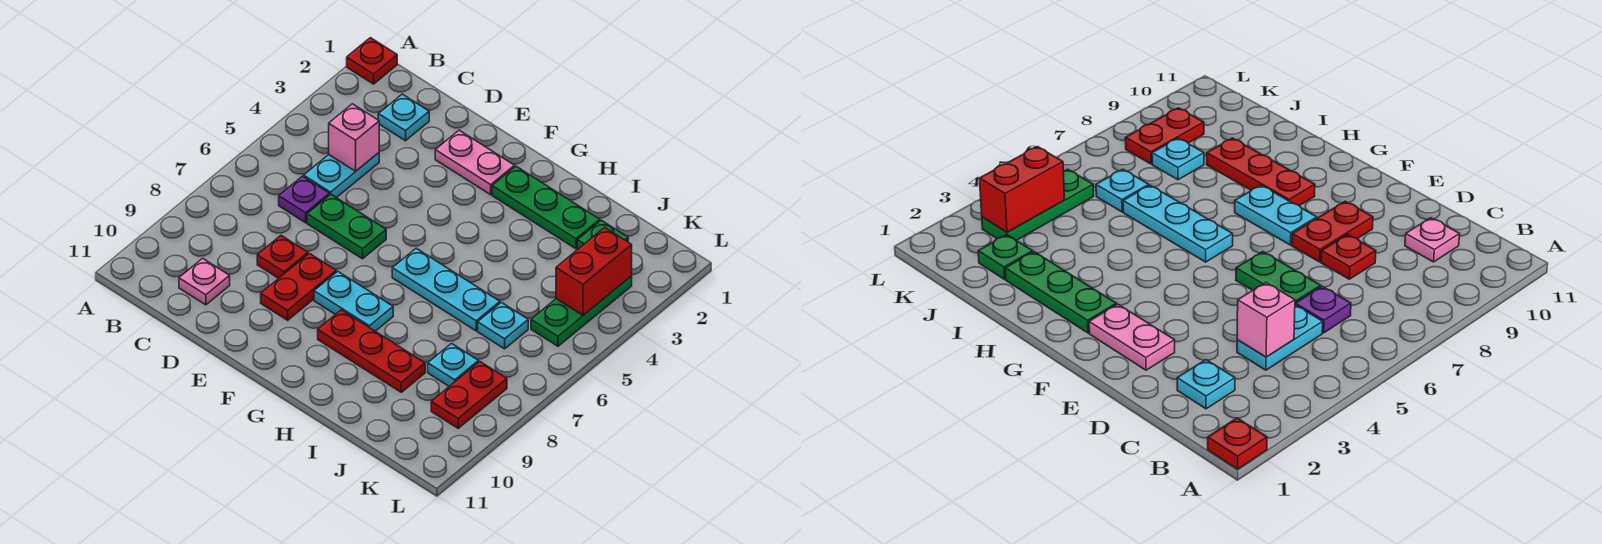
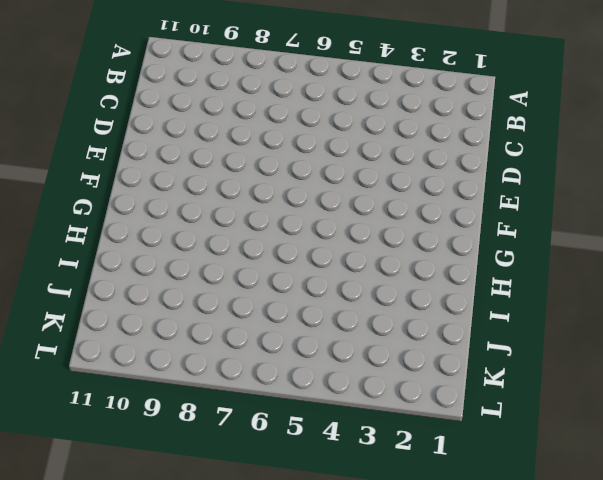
none -> red plate A1 level 1
none -> cyan plate C2 level 1
none -> cyan plate C4:C5 level 1

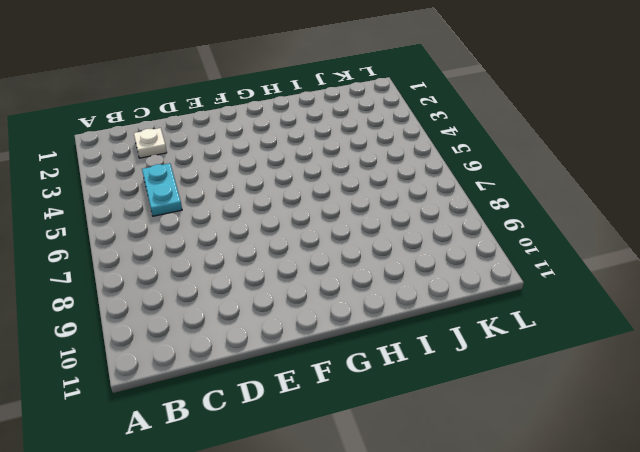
white plate C2 level 1 -> cyan plate C2 level 1
none -> red plate A1 level 1
none -> purple plate C6 level 1
none -> pink plate C10 level 1

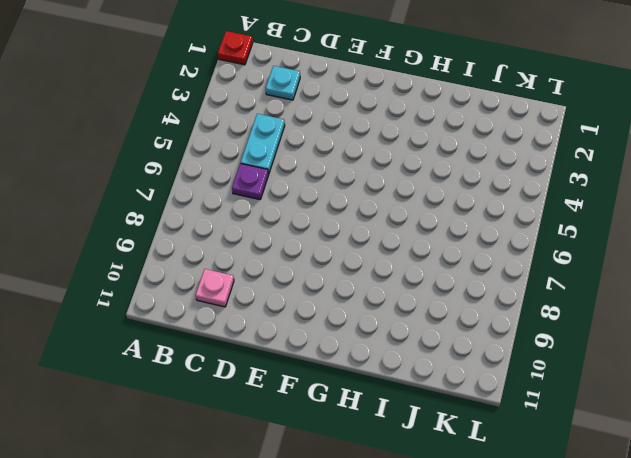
none -> green plate D6:E6 level 1
none -> red plate D8 level 1
none -> pink plate E2:F2 level 1

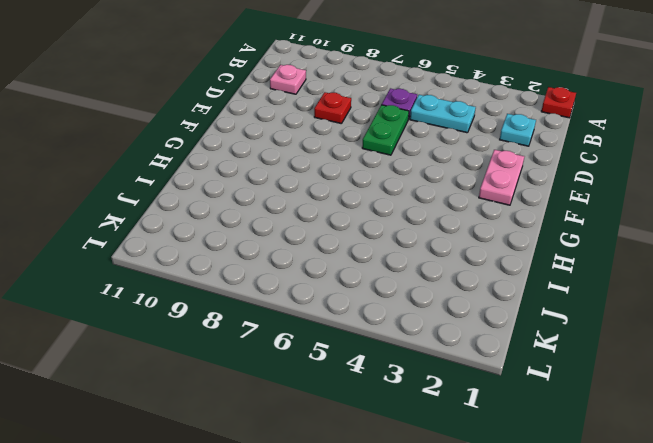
none -> red plate E8:E9 level 1
none -> cyan plate F8:G8 level 1
none -> green plate G2:I2 level 1

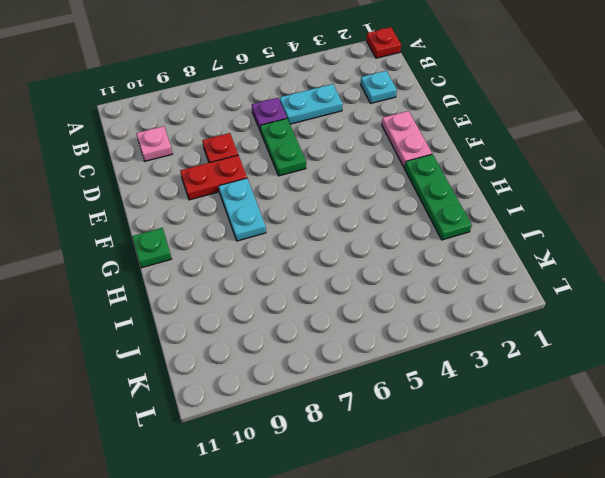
green plate G11 level 1 -> green plate J2 level 1
none -> cyan plate G6:I6 level 1
none -> red plate G9:I9 level 1
none -> cyan plate J6 level 1

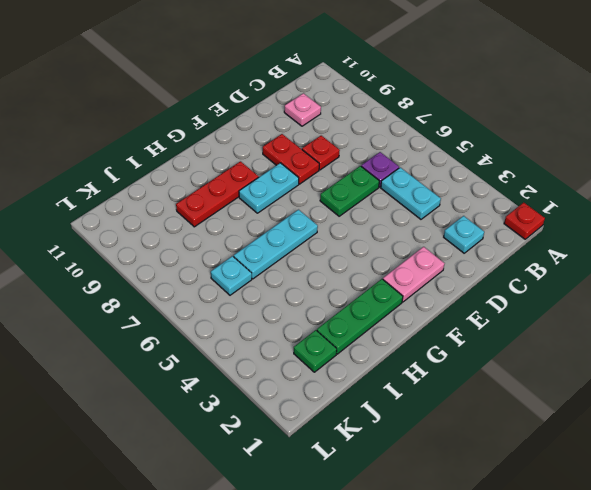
none -> cyan plate J8 level 1
none -> green plate K3:K5 level 1
none -> red plate K8:K9 level 1

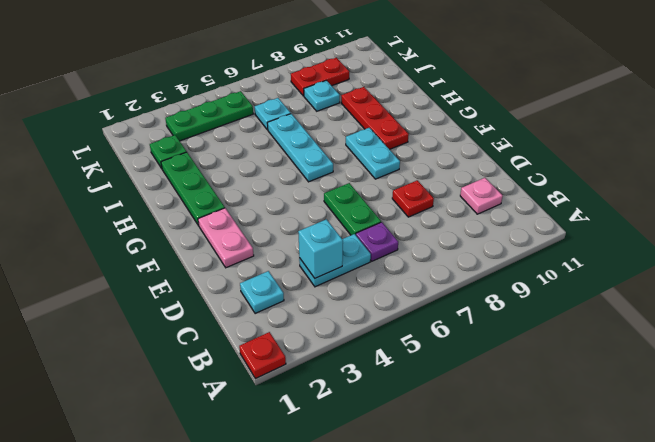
cyan brick C4 level 2 -> pink brick C4 level 2
none -> red plate E8:E9 level 1
none -> red brick K3:K4 level 2

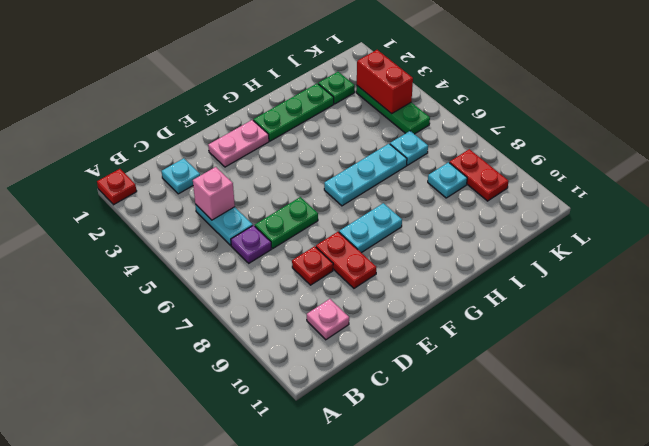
none -> red plate G9:I9 level 1

